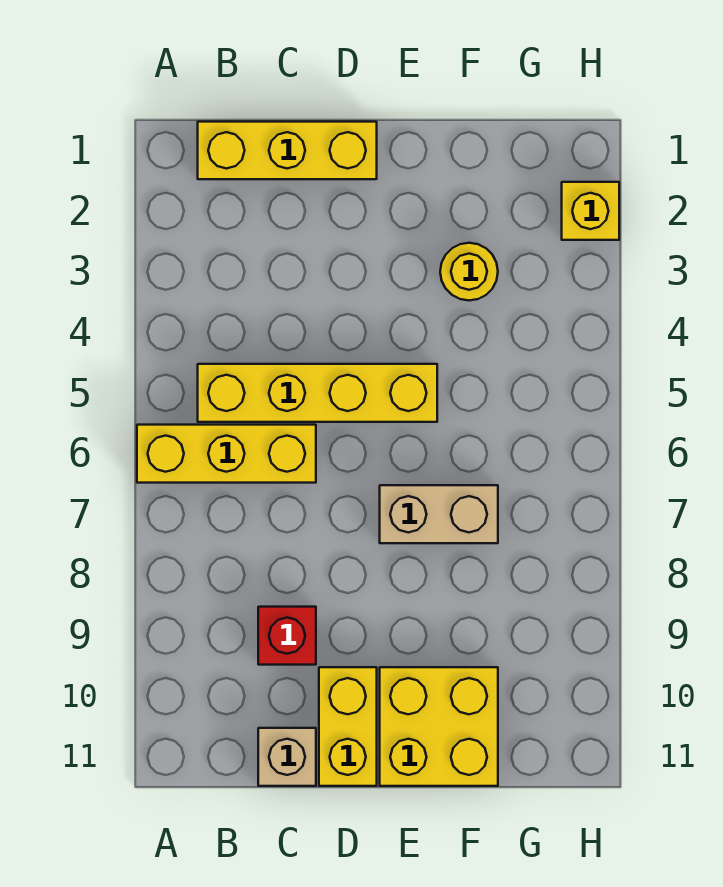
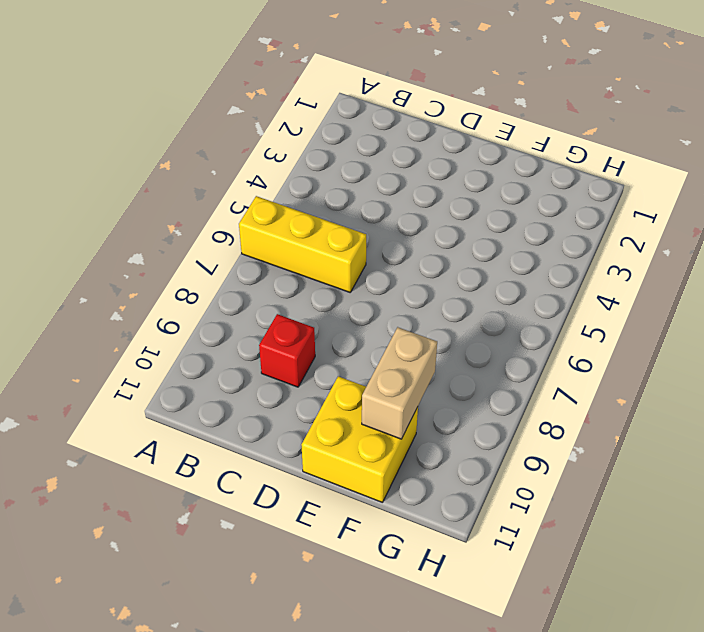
tan brick F9:F10 level 2 -> tan brick E7:F7 level 1
none -> yellow brick B1:D1 level 1
none -> yellow brick B5:E5 level 1

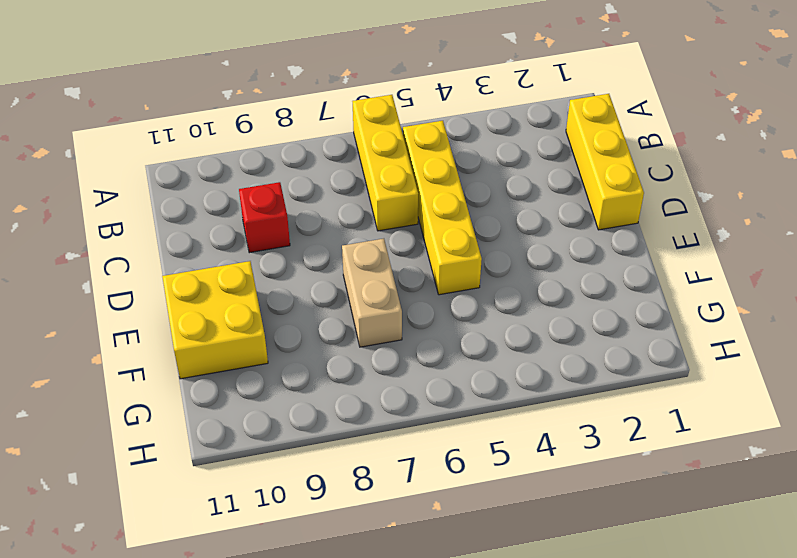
none -> tan brick C11 level 1
none -> yellow brick D10:D11 level 1

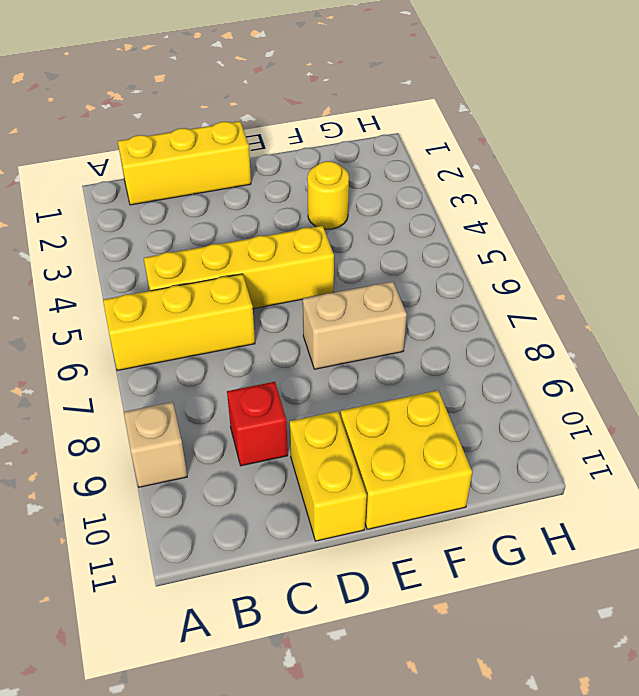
tan brick A9 level 1 -> tan brick C11 level 1
none -> yellow brick H2 level 1

